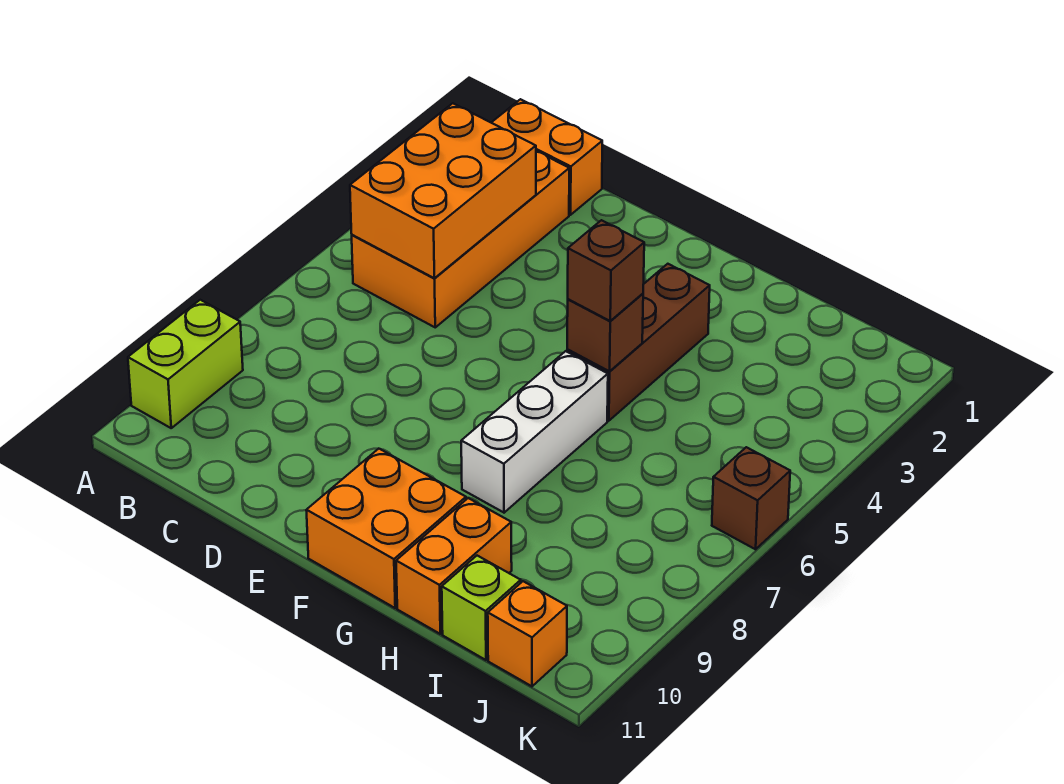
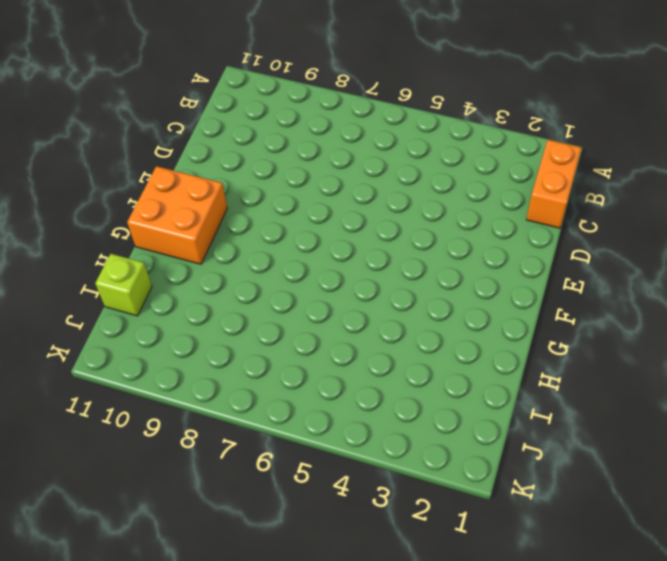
none -> lime brick A9:A10 level 1
none -> orange brick B2:C5 level 1
none -> brown brick G3:G5 level 1

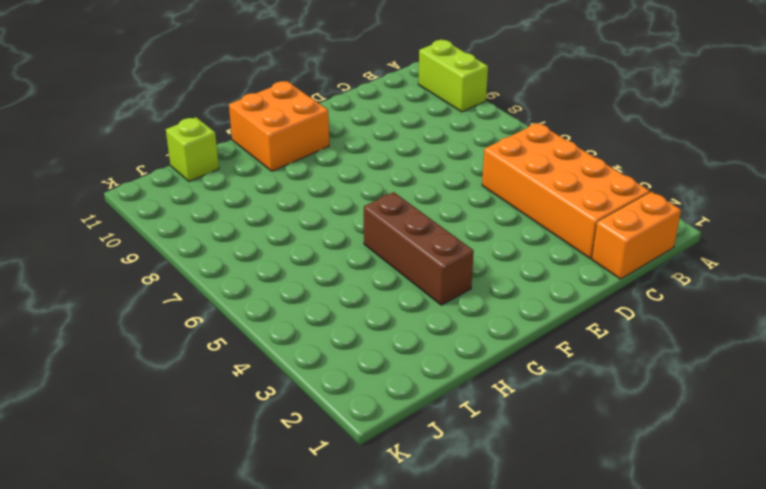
none -> white brick G6:G8 level 1
none -> orange brick H10:H11 level 1
none -> orange brick J11 level 1

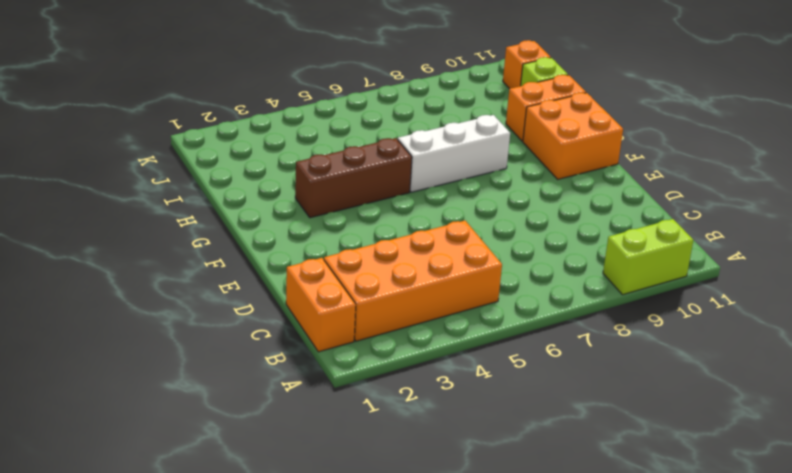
none -> brown brick K6 level 1
none -> orange brick B3:C5 level 2
none -> brown brick G5 level 2

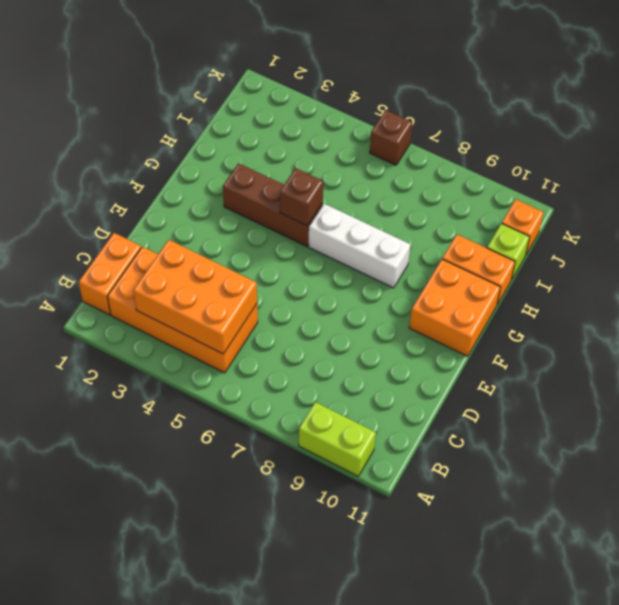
none -> brown brick G5 level 3

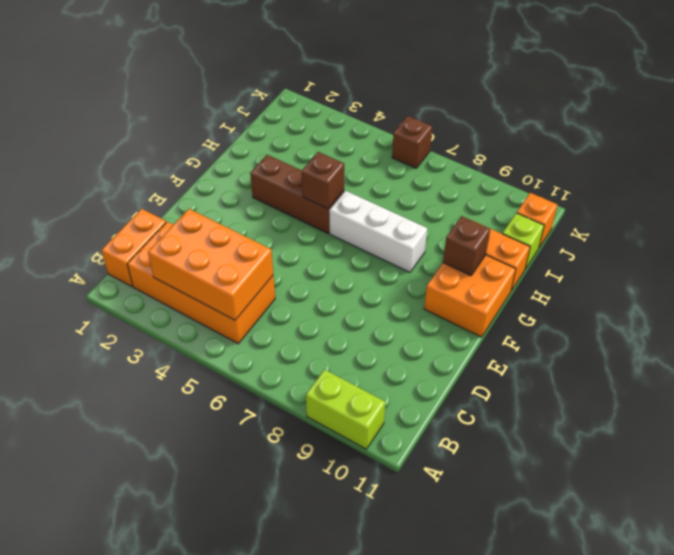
brown brick G10 level 2 -> brown brick G5 level 3

